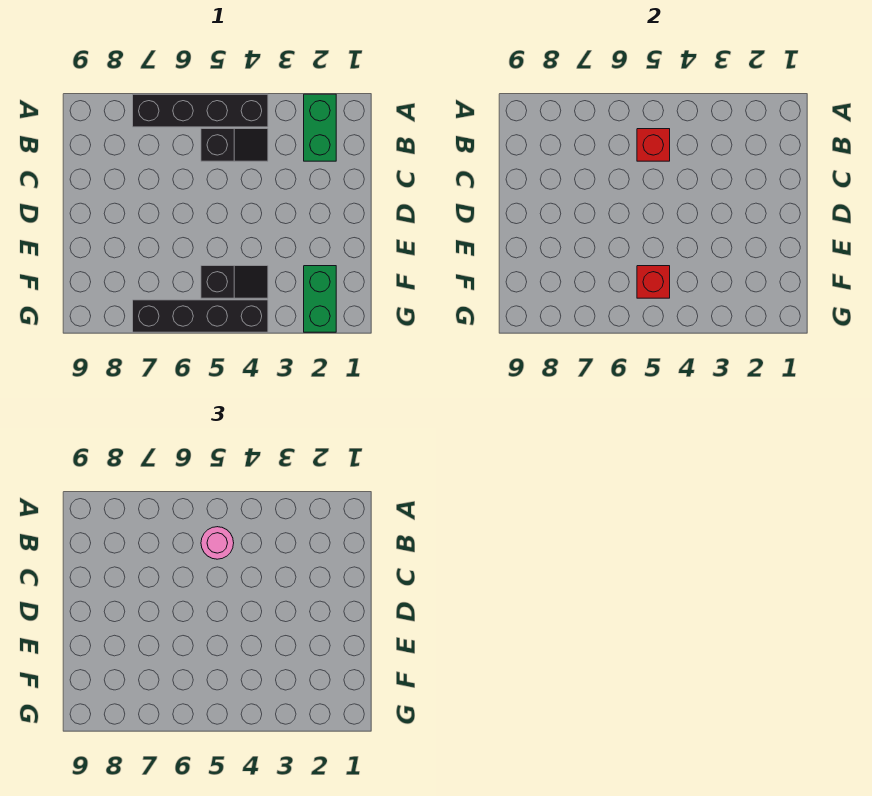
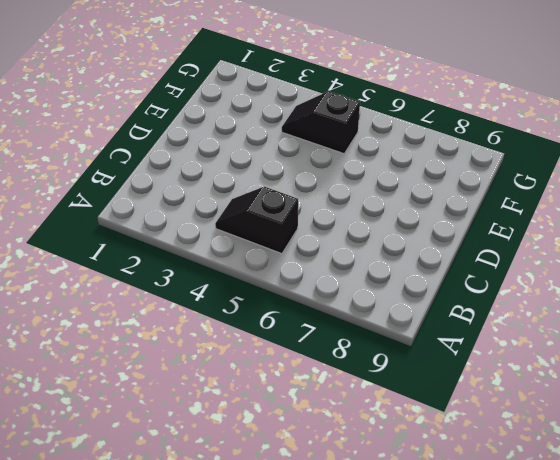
none -> green brick A2:B2 level 1
none -> black brick A4:A7 level 1

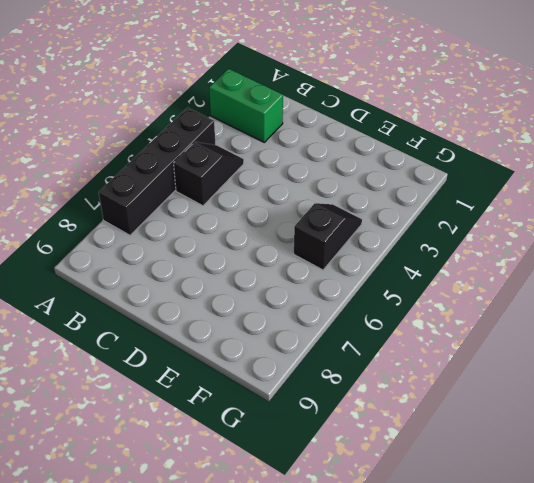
none -> green brick F2:G2 level 1
none -> black brick G4:G7 level 1

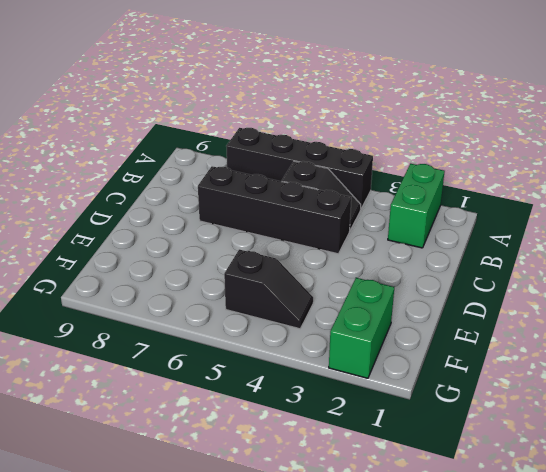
black brick C4:C7 level 1 -> black brick G4:G7 level 1
none -> red brick B5 level 2
none -> red brick F5 level 2

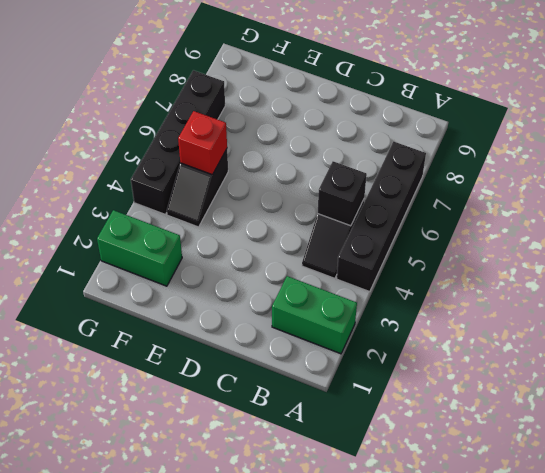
black brick B5 level 2 -> red brick B5 level 2
none -> pink round brick B5 level 3

